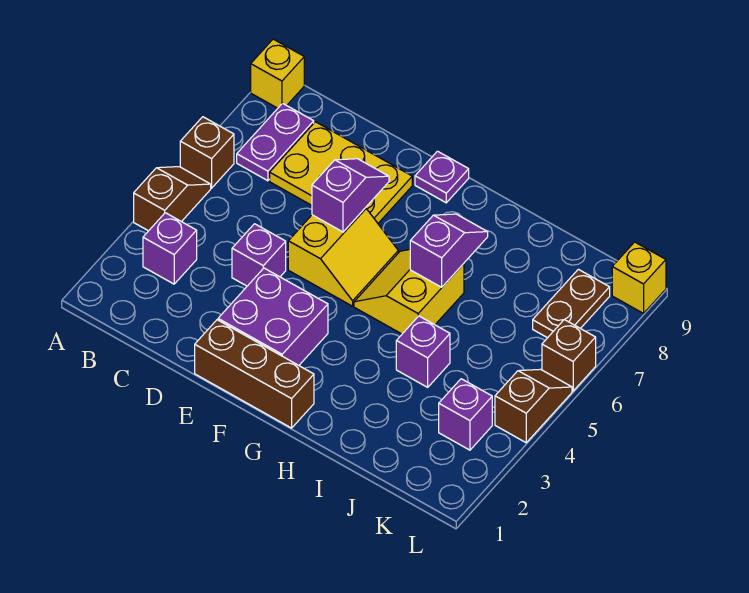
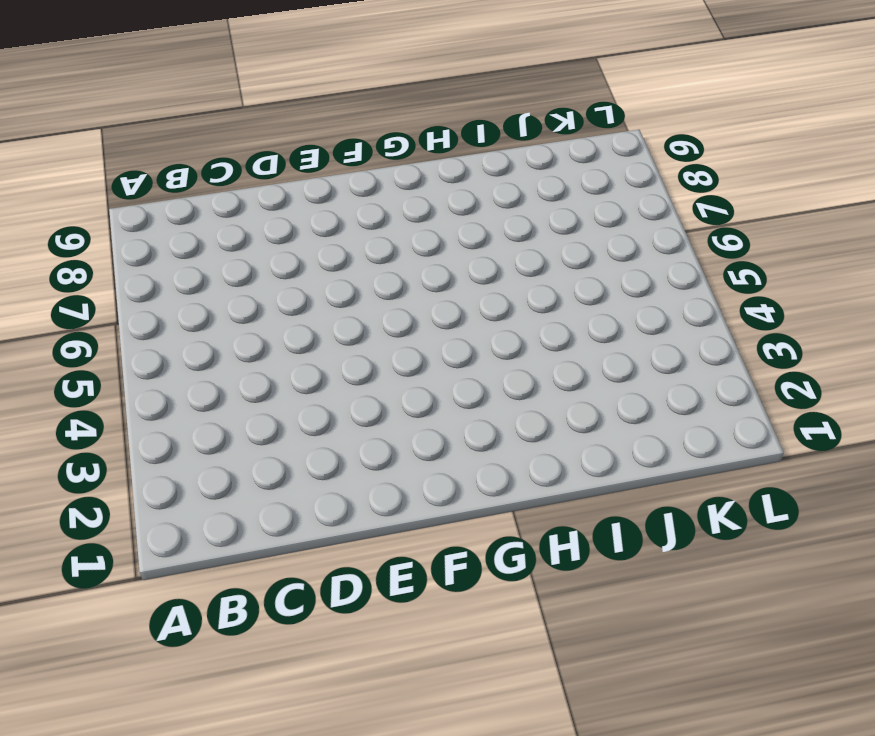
none -> brown slope A4:A5 level 1 top 4
none -> brown brick A6 level 1
none -> yellow brick A9 level 1

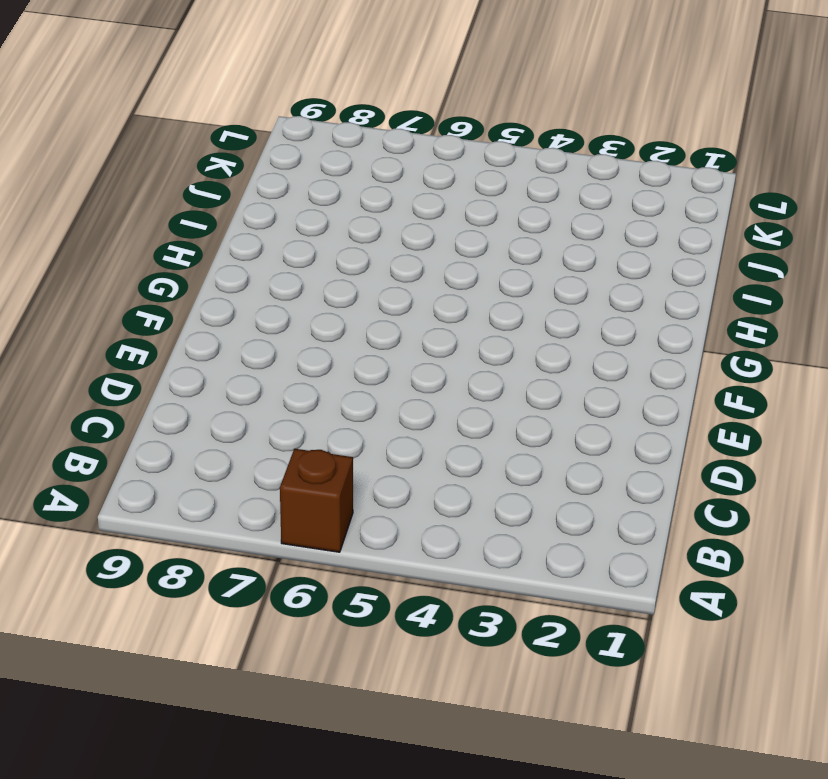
none -> brown slope A4:A5 level 1 top 4
none -> yellow brick A9 level 1
none -> purple brick B3 level 1

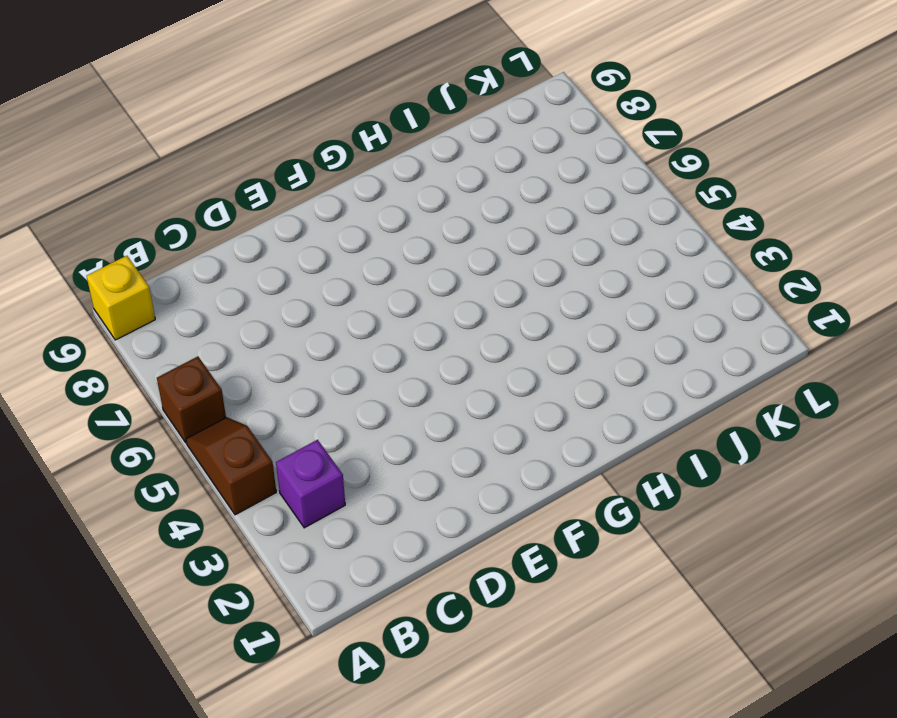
none -> purple plate B7:B8 level 1
none -> yellow plate C7:E8 level 1
none -> purple brick D4 level 1

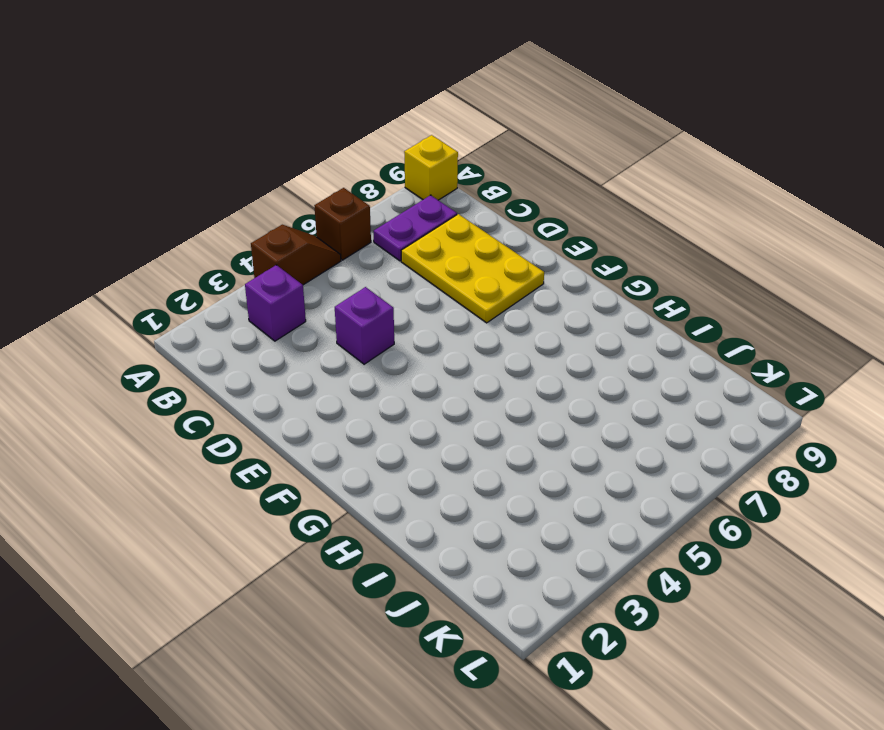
none -> brown brick E1:G1 level 1
none -> purple brick E2:F3 level 1
none -> yellow slope E5:F6 level 1 top E

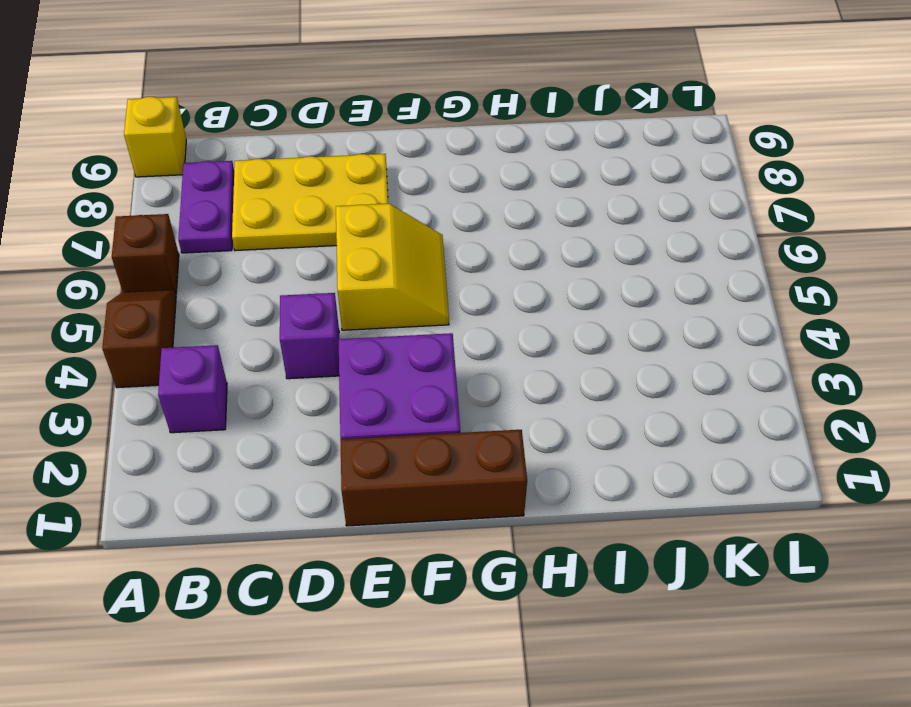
none -> purple plate F9 level 1
none -> yellow slope G5:H6 level 1 top H
none -> purple brick I4 level 1

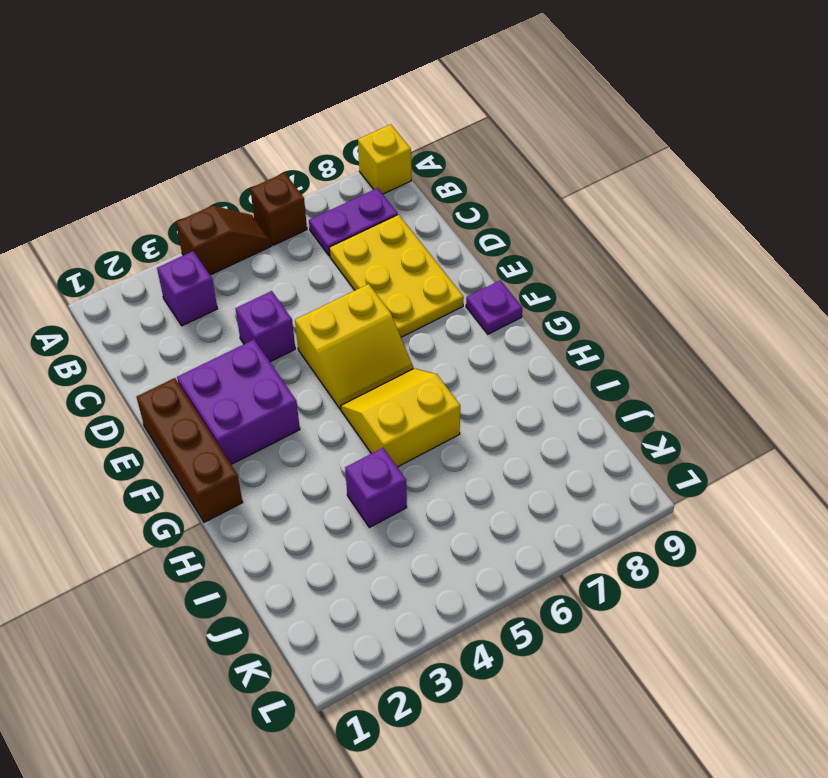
none -> purple brick K3 level 1
none -> brown plate K7:K8 level 1
none -> brown slope L4:L5 level 1 top 4

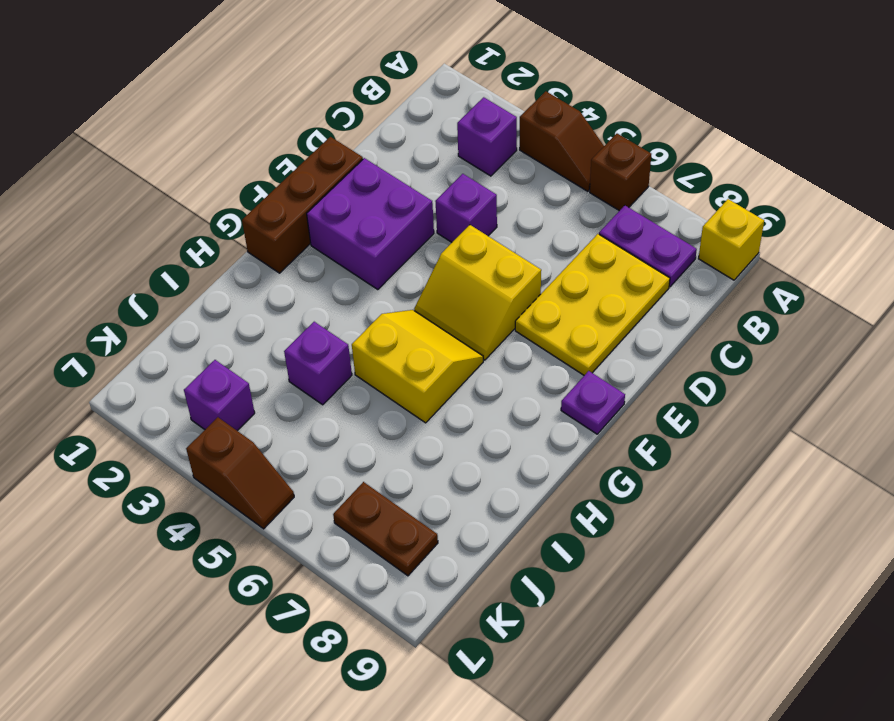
none -> brown brick L6 level 1
none -> yellow brick L9 level 1
none -> purple slope E6:E7 level 2 top 6

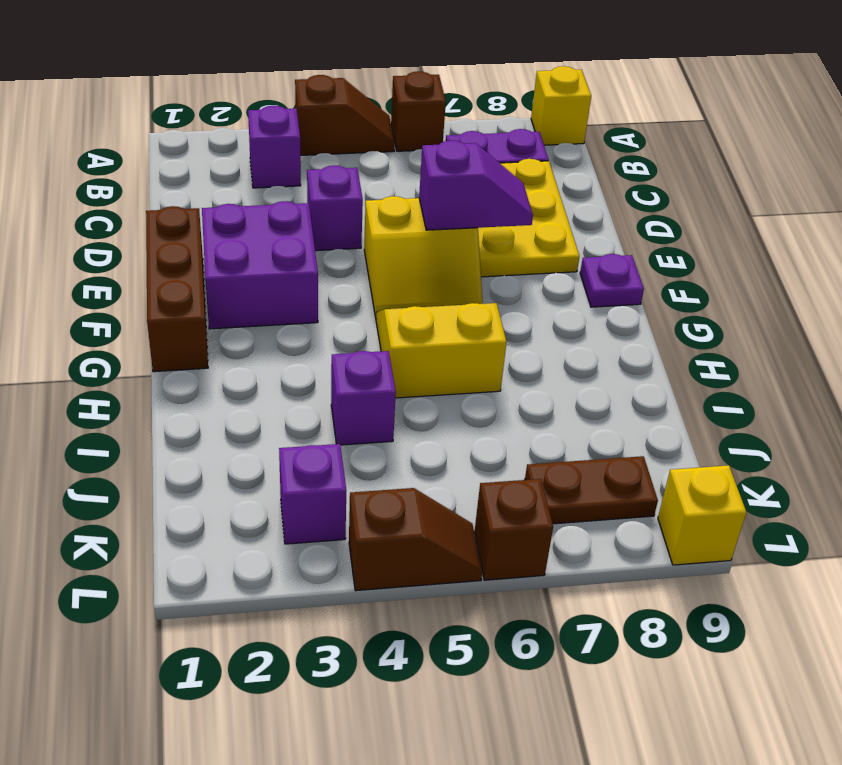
none -> purple slope H6:H7 level 2 top 6

